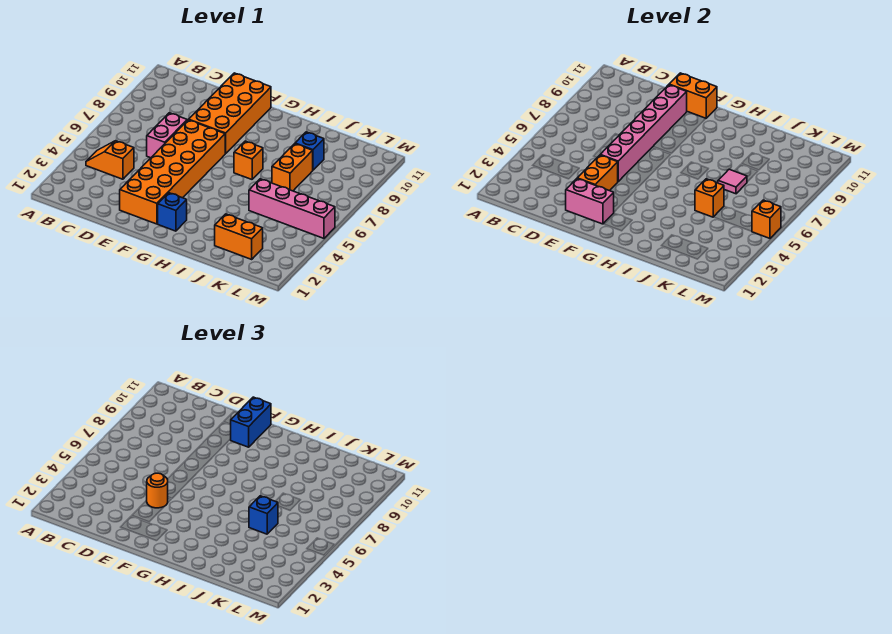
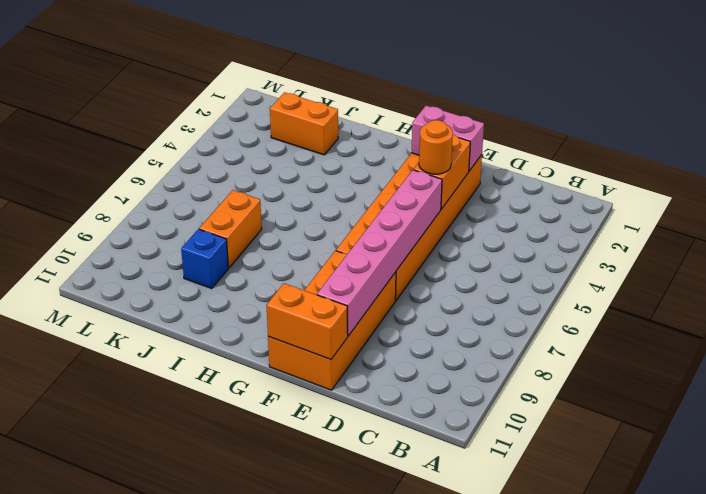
none -> orange slope B4:C4 level 1 top C
none -> pink brick D6:D7 level 1
none -> blue brick G2 level 1

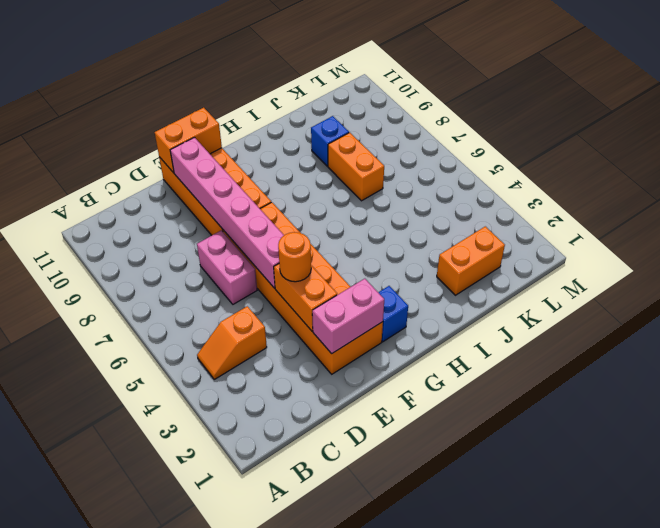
none -> orange brick H7 level 1
none -> pink brick J5:M5 level 1
none -> orange brick J5 level 2

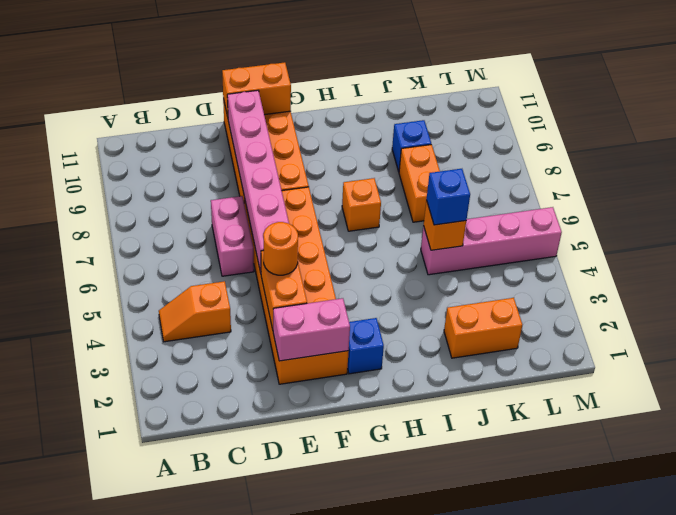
none -> pink tile J7 level 2
none -> orange brick M5 level 2
none -> blue brick F10:F11 level 3

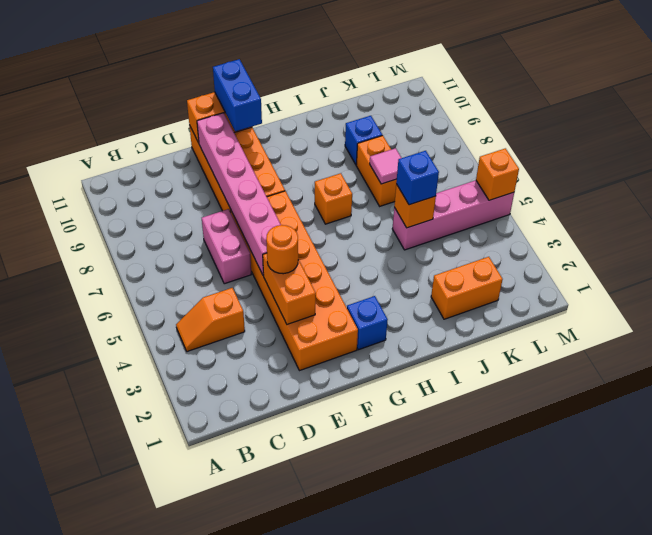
none -> pink brick E2:F2 level 2

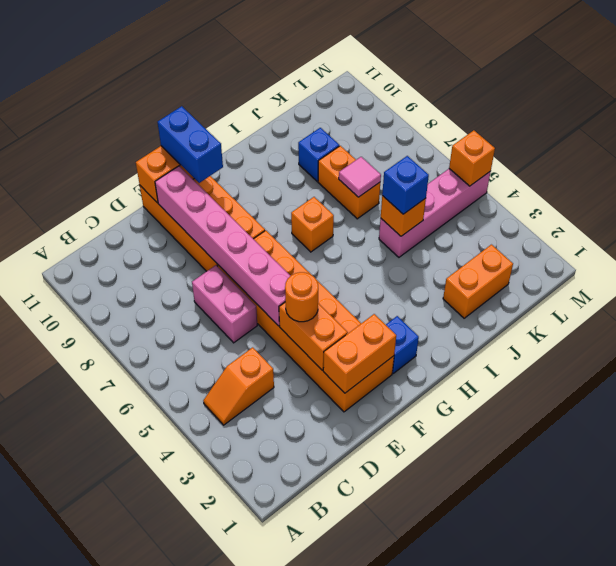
orange brick E2:F2 level 2 -> pink brick E2:F2 level 2

